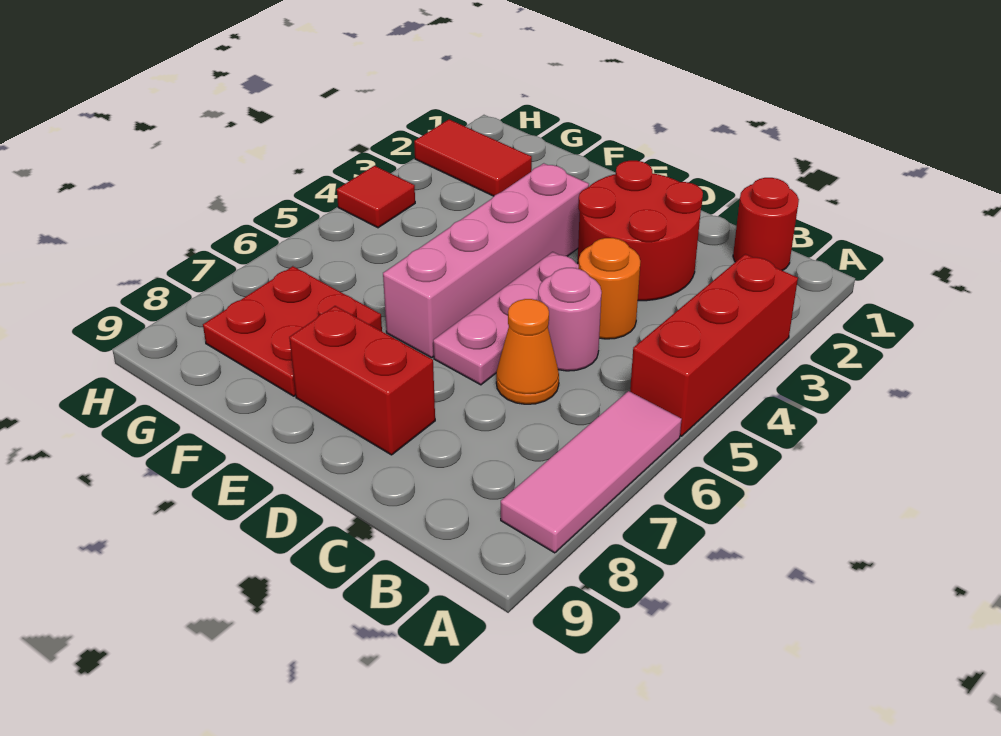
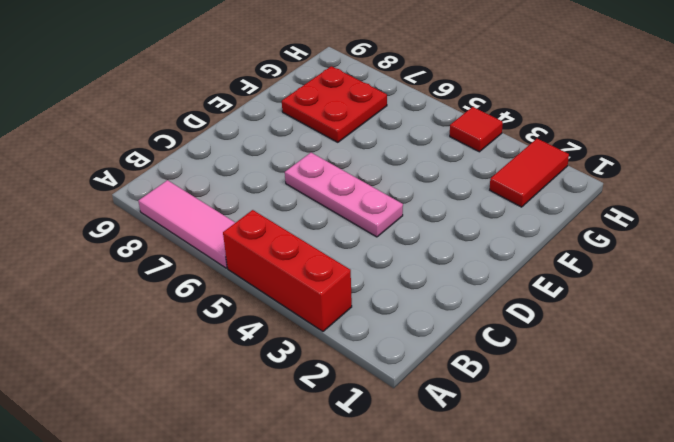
none -> red round brick B1 level 1
none -> red round brick C2:D3 level 1
none -> orange round brick C4 level 1

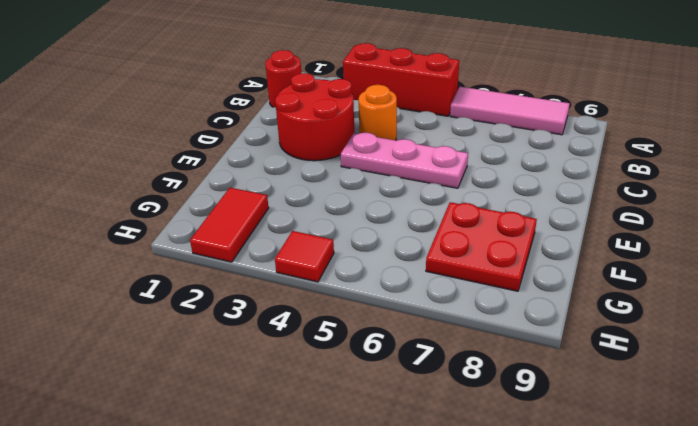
none -> pink round brick C5 level 1
none -> orange cone C6 level 1
none -> red brick D8:E8 level 1

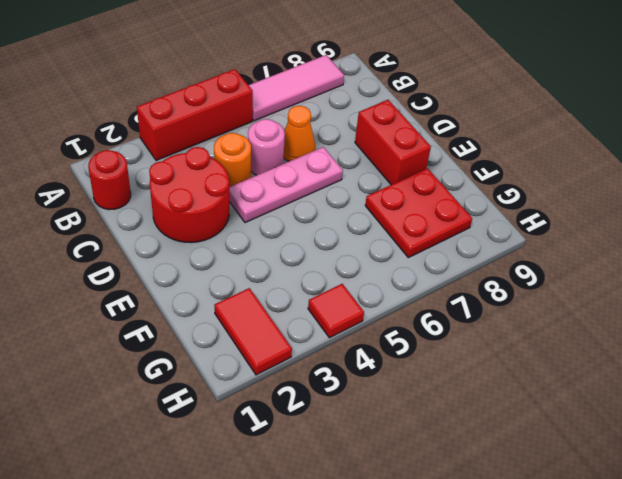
none -> pink brick E3:E6 level 1

